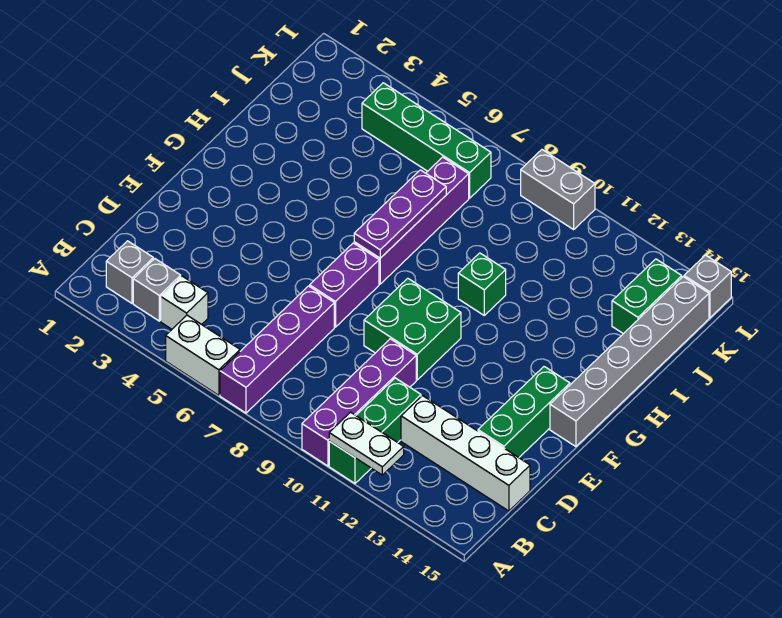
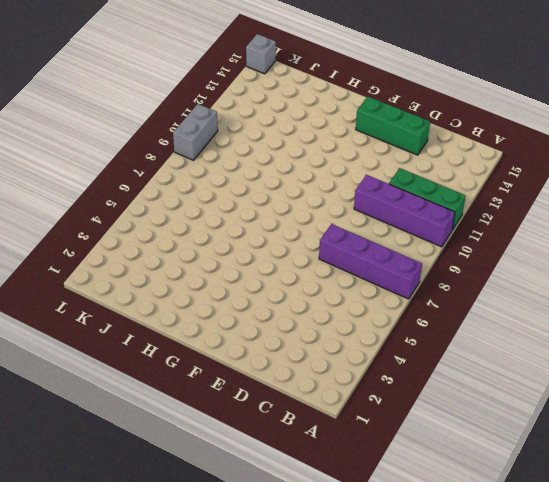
none -> white brick A5:A6 level 1
none -> grey brick B2 level 1
none -> grey brick B3 level 1

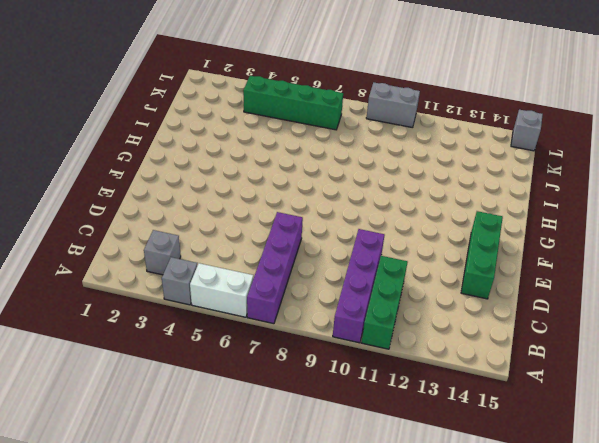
grey brick A4 level 1 -> grey brick B2 level 1
none -> white brick B4 level 1
none -> white brick C12:C15 level 1
none -> purple brick E7:F7 level 1

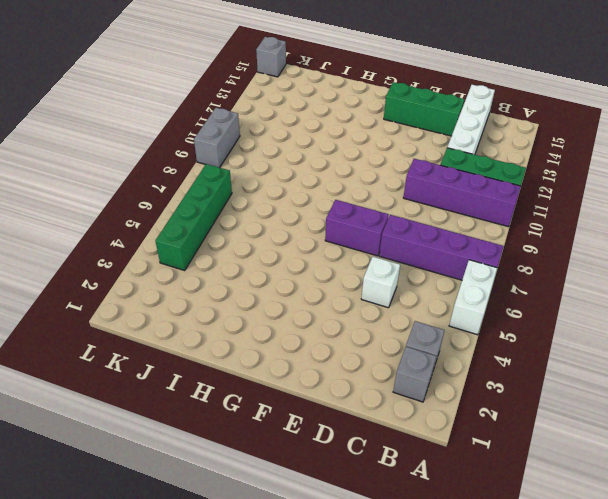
white brick D5 level 1 -> white brick B4 level 1
none -> green brick E9:F10 level 1
none -> grey brick F15:K15 level 1
none -> purple brick G7:J7 level 1

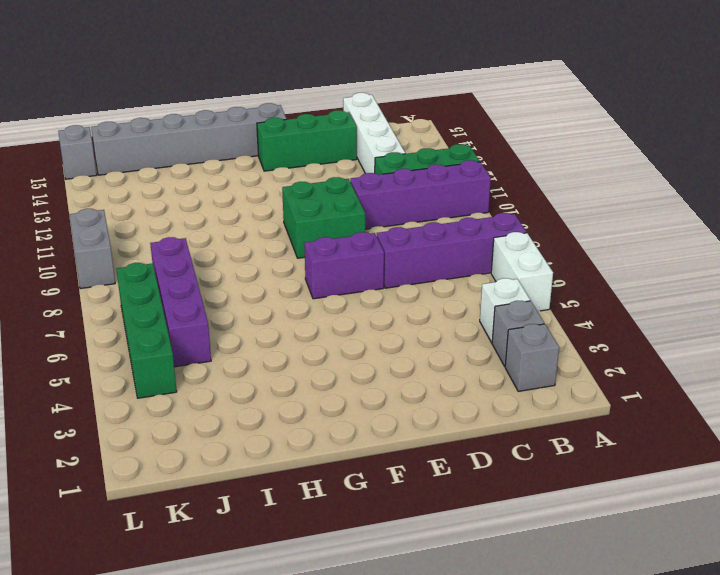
purple brick J5:J8 level 1 -> purple brick G7:J7 level 1
none -> green brick H10 level 1
none -> green brick J14:K14 level 1
none -> white plate A11:A12 level 2

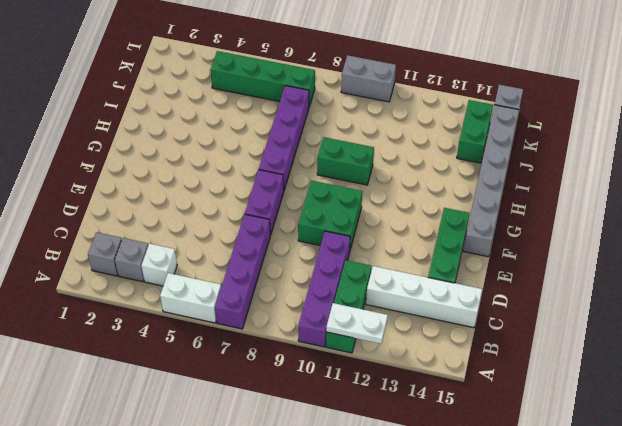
green brick H9:H10 level 1 -> green brick H10 level 1
none -> purple plate G7:I7 level 2

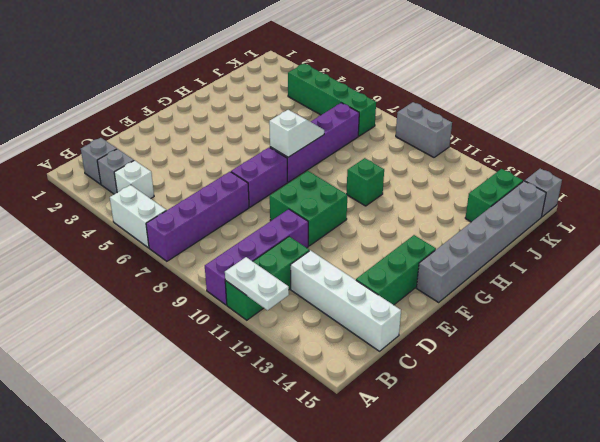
white slope G7:H7 level 2 top G -> purple plate G7:I7 level 2

